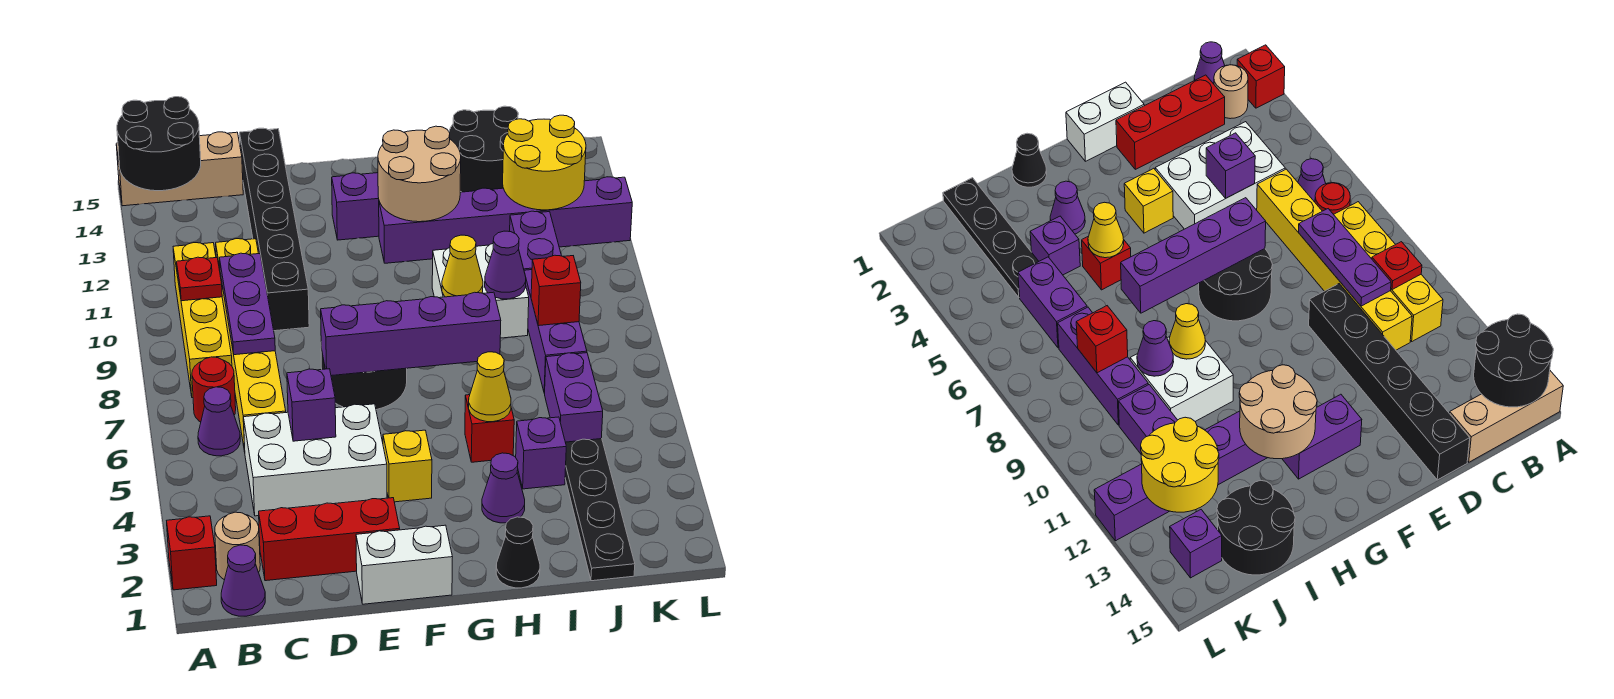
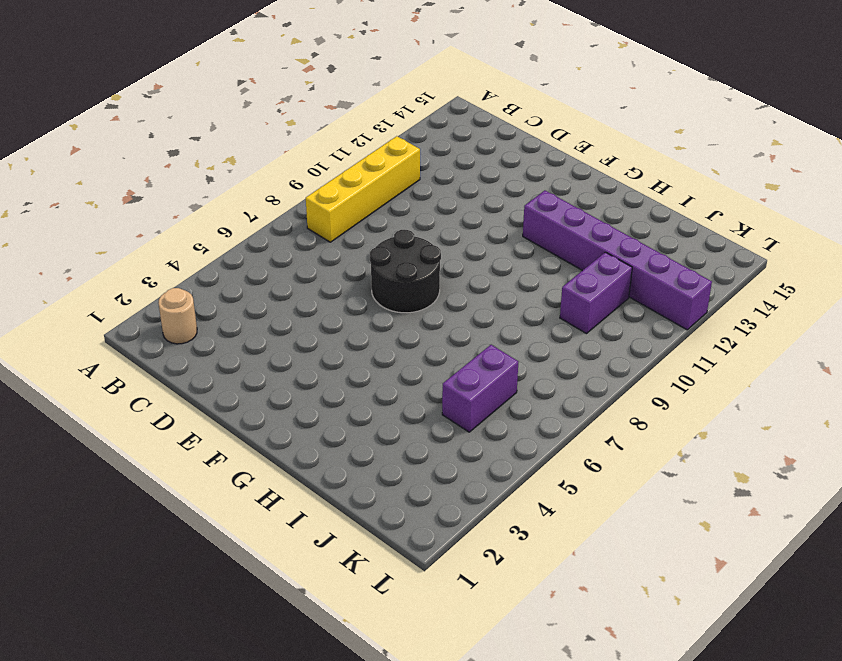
none -> red brick A2 level 1
none -> tan brick A15:C15 level 1
none -> purple cone B1 level 1
none -> purple cone B6 level 1

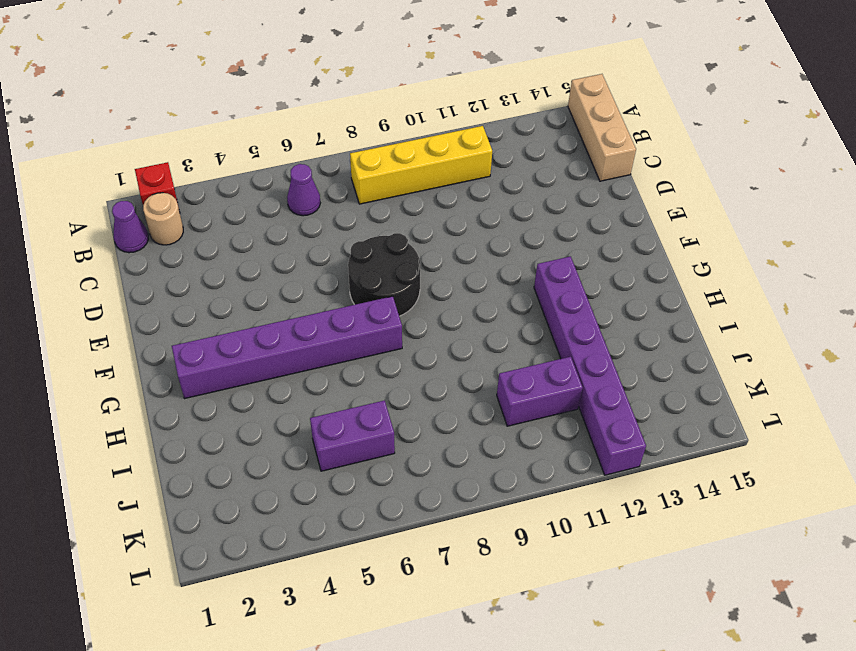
purple brick G2:G7 level 1 -> none
none -> red round brick B7 level 1
none -> red brick C2:E2 level 1
none -> white brick C4:E5 level 1
none -> yellow brick C6:C11 level 1

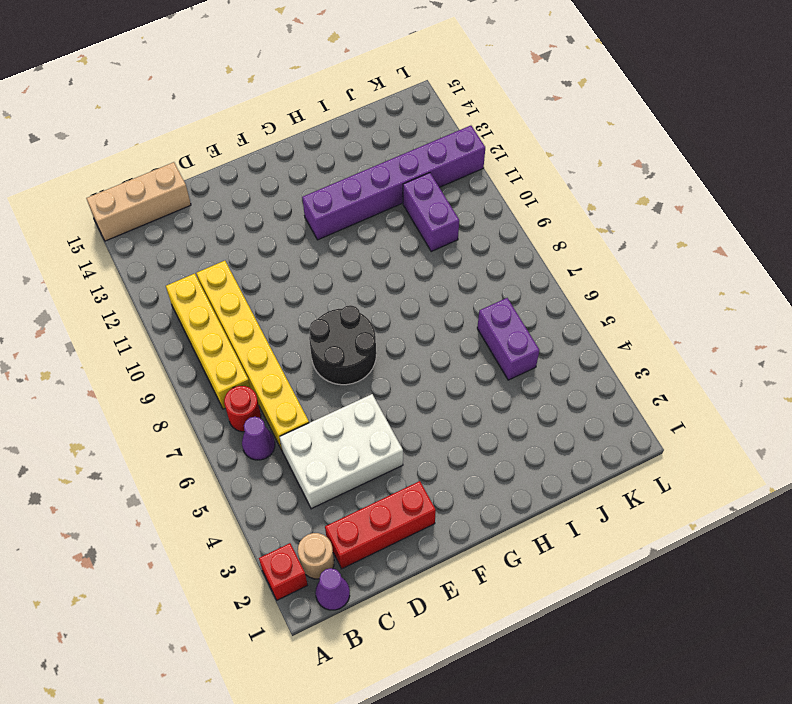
none -> black brick D10:D15 level 1
none -> white brick E1:F1 level 1
none -> yellow brick F4 level 1
none -> purple brick F13:G13 level 1

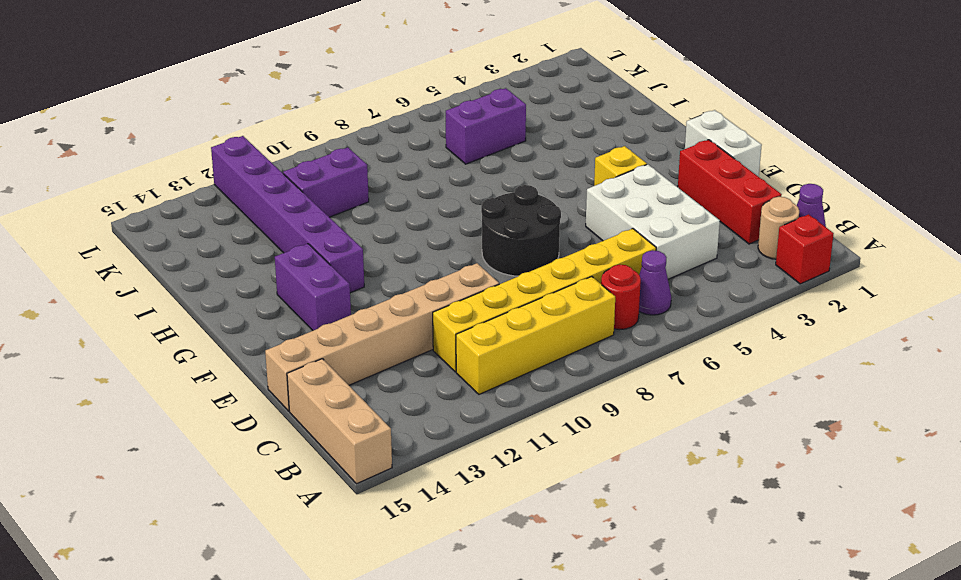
tan brick D10:D15 level 1 -> black brick D10:D15 level 1
none -> black cone H1 level 1
none -> purple cone H3 level 1
none -> red brick H5 level 1
none -> white brick H9:I10 level 1

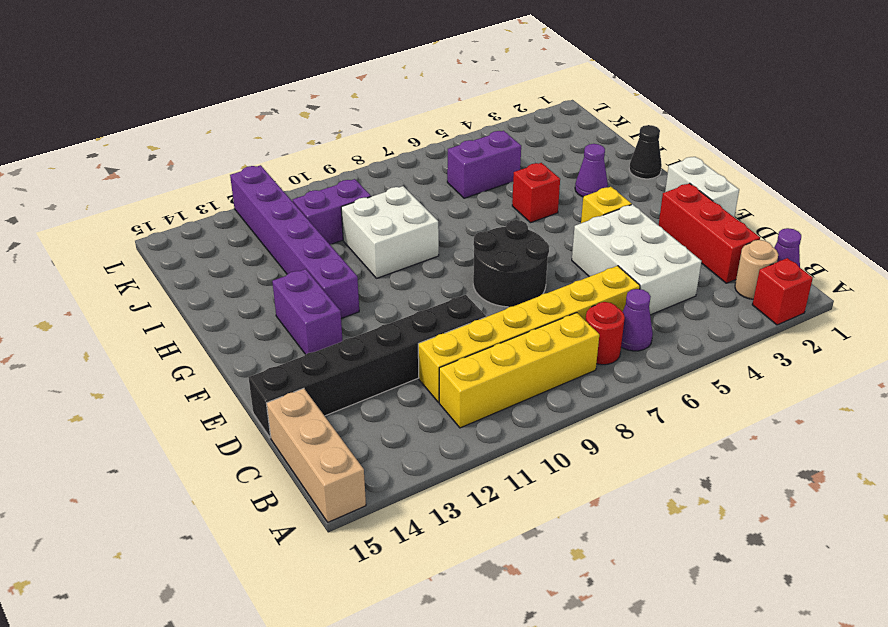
none -> purple brick I4 level 1
none -> black round brick I14:J15 level 1
none -> black plate J1:J4 level 1
none -> purple brick J7:J9 level 1

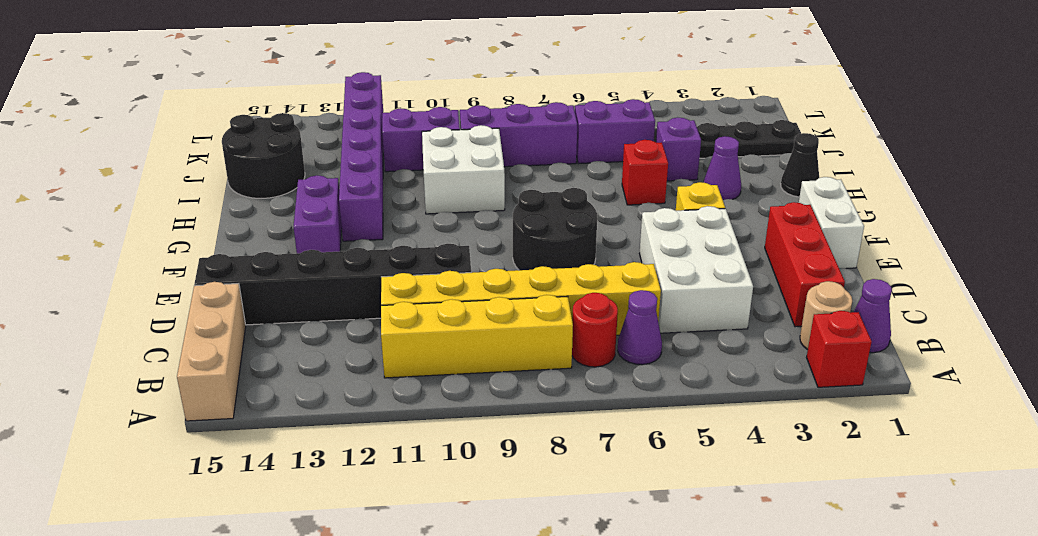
none -> purple brick K14 level 1
none -> black round brick A14:B15 level 2
none -> red plate B10 level 2
none -> purple plate C8:C10 level 2

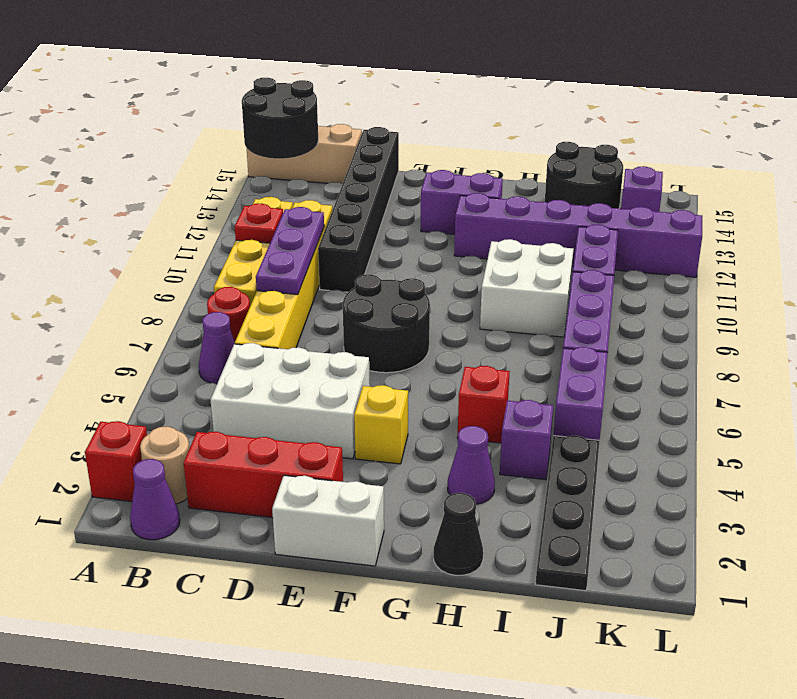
none -> purple brick D5 level 2
none -> purple brick E7:H7 level 2
none -> tan round brick G12:H13 level 2
none -> yellow cone H5 level 2

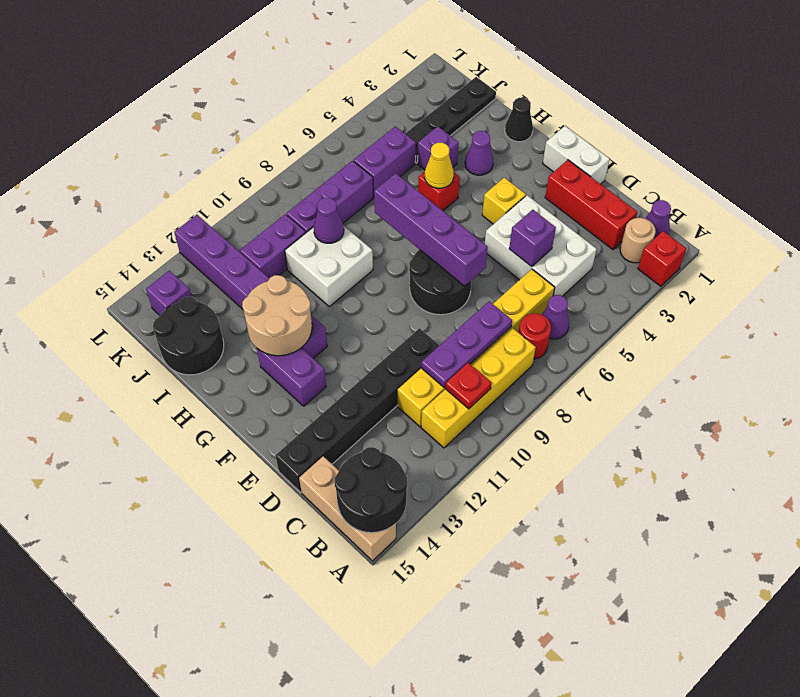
none -> yellow cone H9 level 2
none -> red brick J8 level 2
none -> yellow round brick J12:K13 level 2

